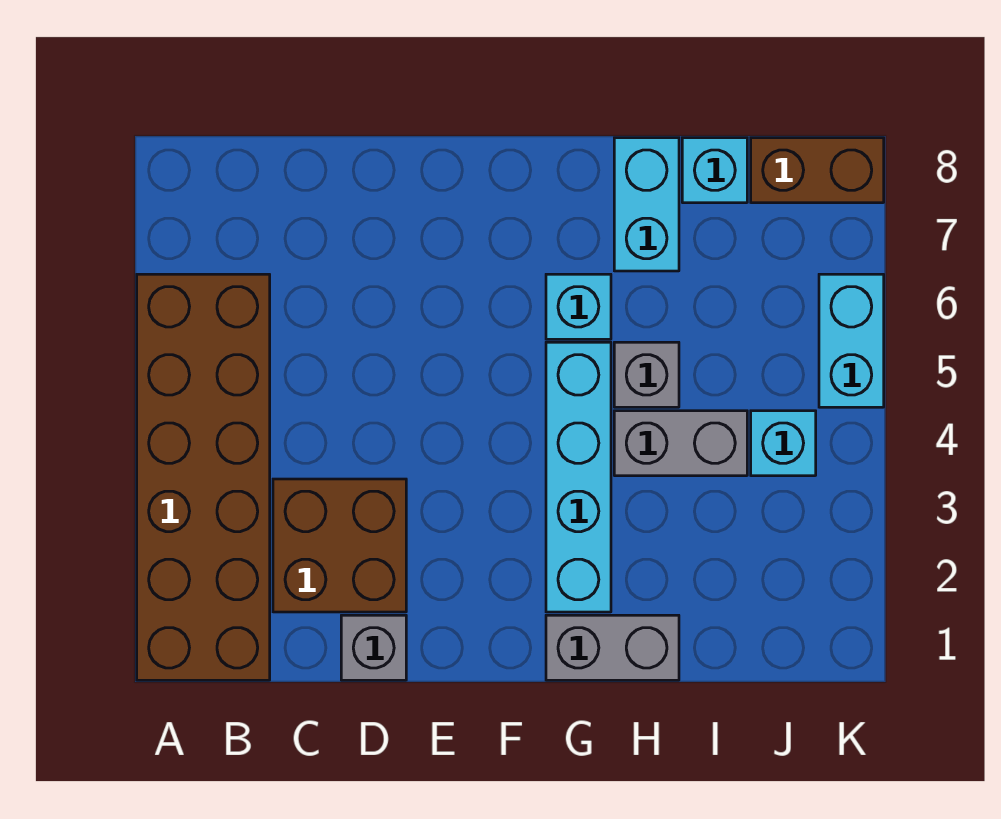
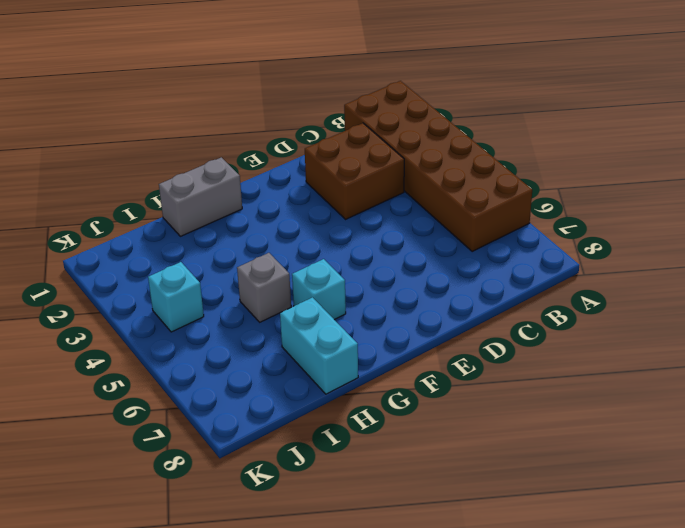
none -> grey brick D1 level 1
none -> cyan brick G2:G5 level 1
none -> grey brick H4:I4 level 1

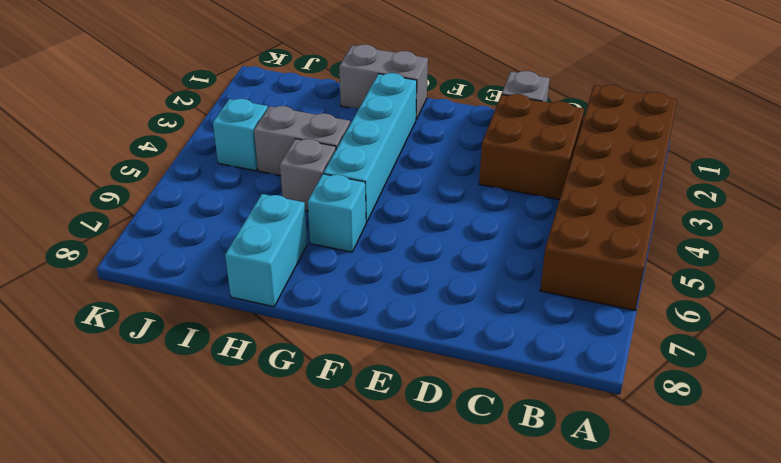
none -> cyan brick I8 level 1
none -> brown brick J8:K8 level 1
none -> cyan brick K5:K6 level 1

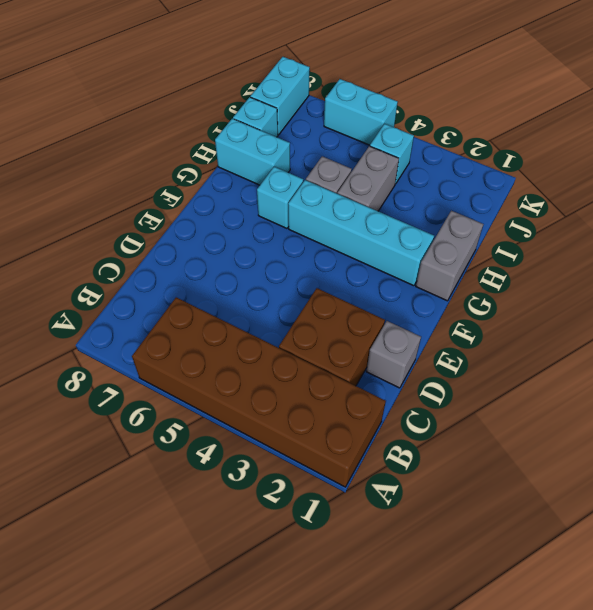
cyan brick J8:K8 level 1 -> brown brick J8:K8 level 1

